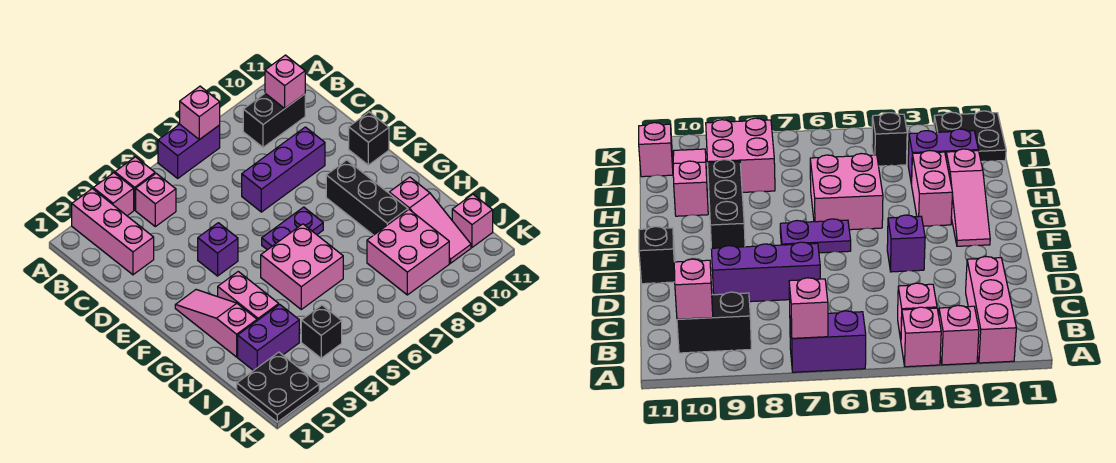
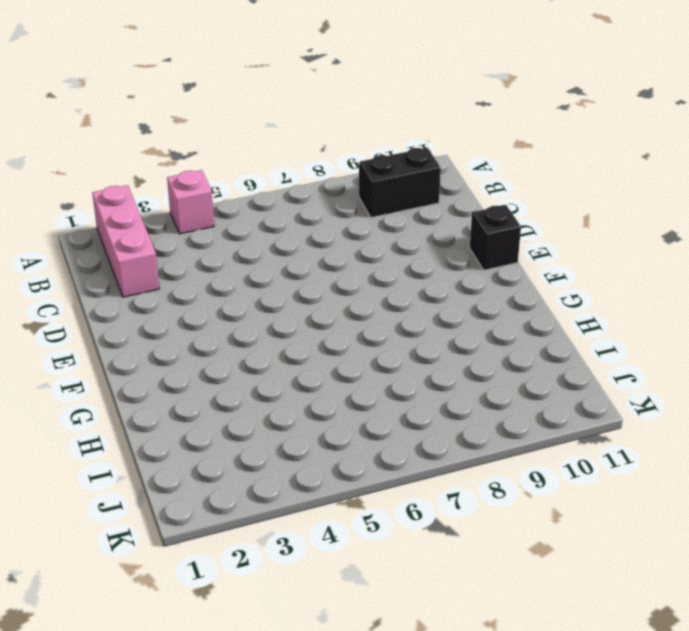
none -> pink brick A3 level 1
none -> purple brick A6:A7 level 1
none -> pink brick B4 level 1

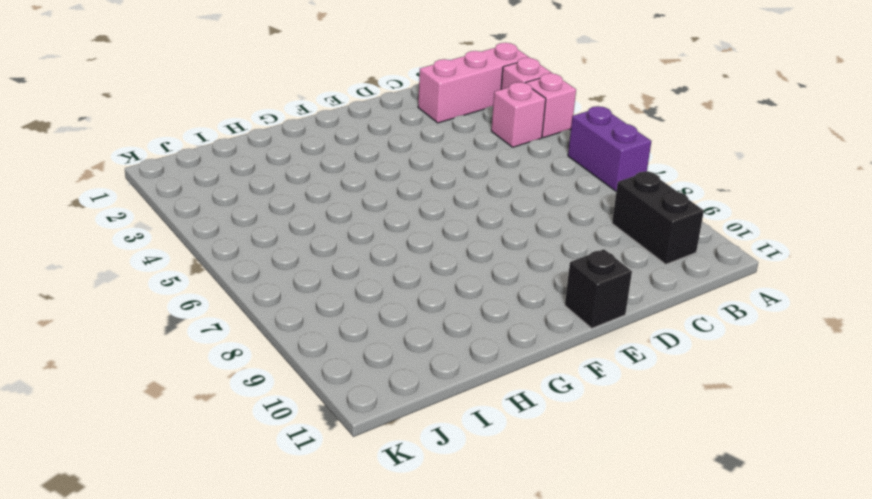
none -> purple brick D7:D9 level 1
none -> purple brick E4 level 1
none -> pink slope F2:H2 level 1 top H

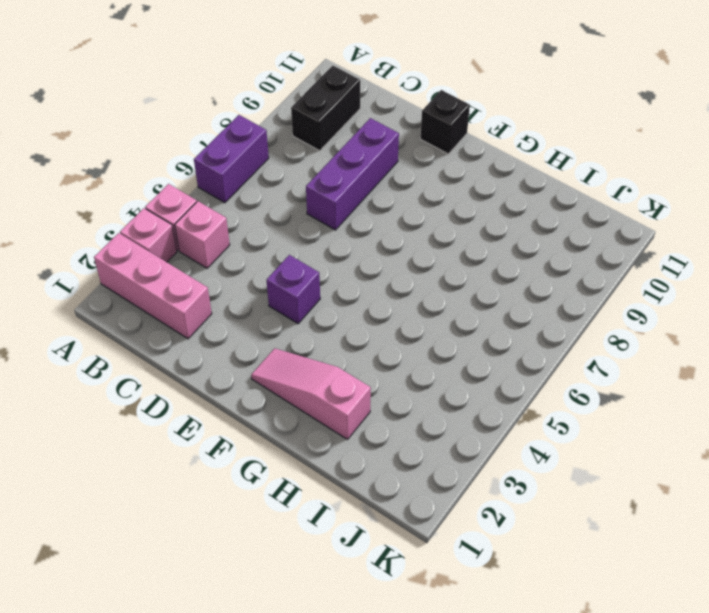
none -> purple plate F6:F7 level 1
none -> black brick F9:H9 level 1
none -> pink brick G3:H3 level 1

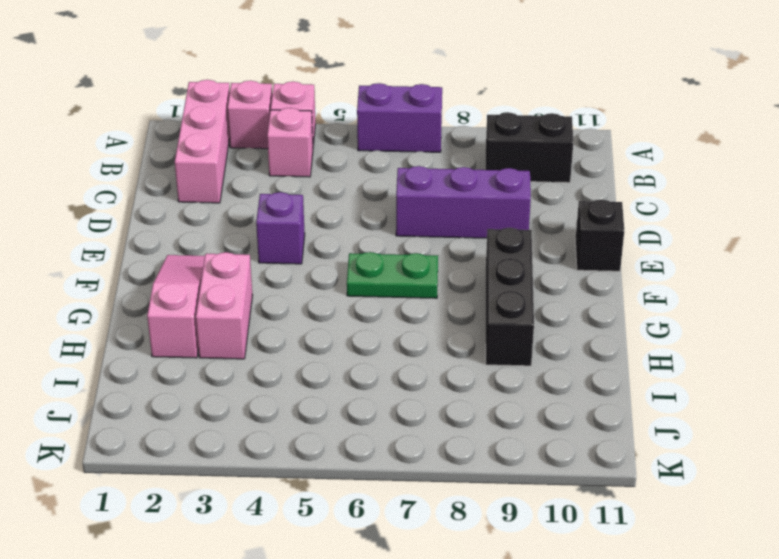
green plate F6:F7 level 1 -> purple plate F6:F7 level 1
none -> pink brick G5:H6 level 1
none -> pink slope H10:J10 level 1 top H
none -> purple brick I2:I3 level 1

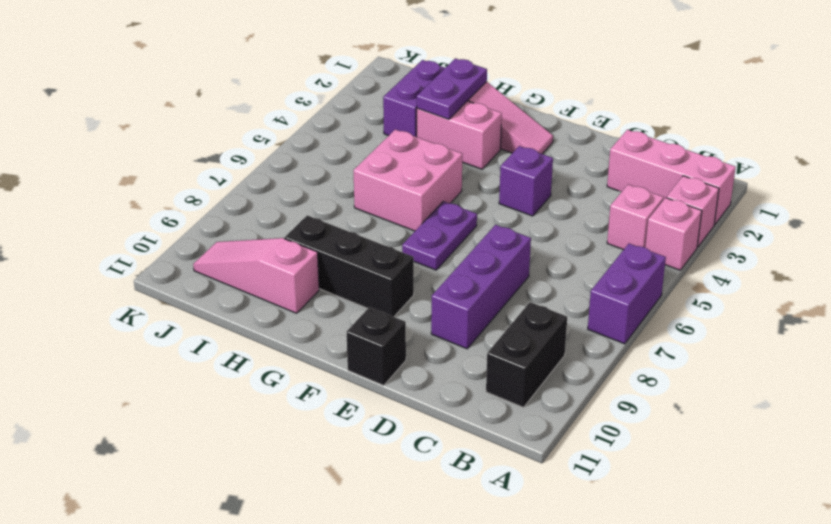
purple plate H2:H3 level 2 -> none
none -> pink brick I8:J9 level 1
none -> black plate J1:K2 level 1
none -> black brick J4 level 1

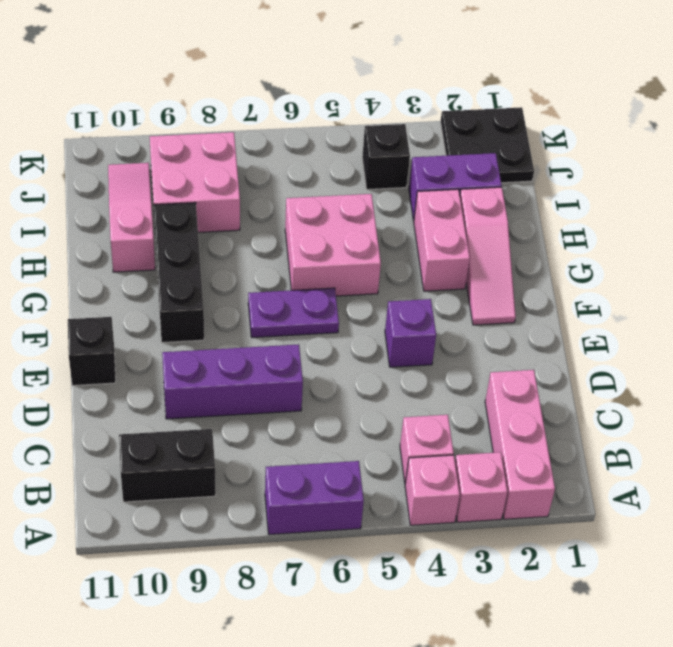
none -> pink brick J11 level 1
none -> pink brick A7 level 2
none -> pink brick B10 level 2

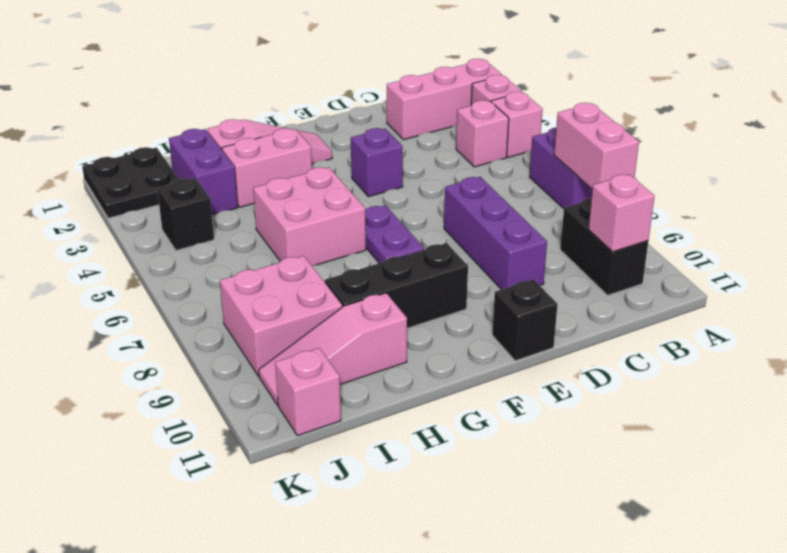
pink brick A7:A8 level 2 -> pink brick A7 level 2

